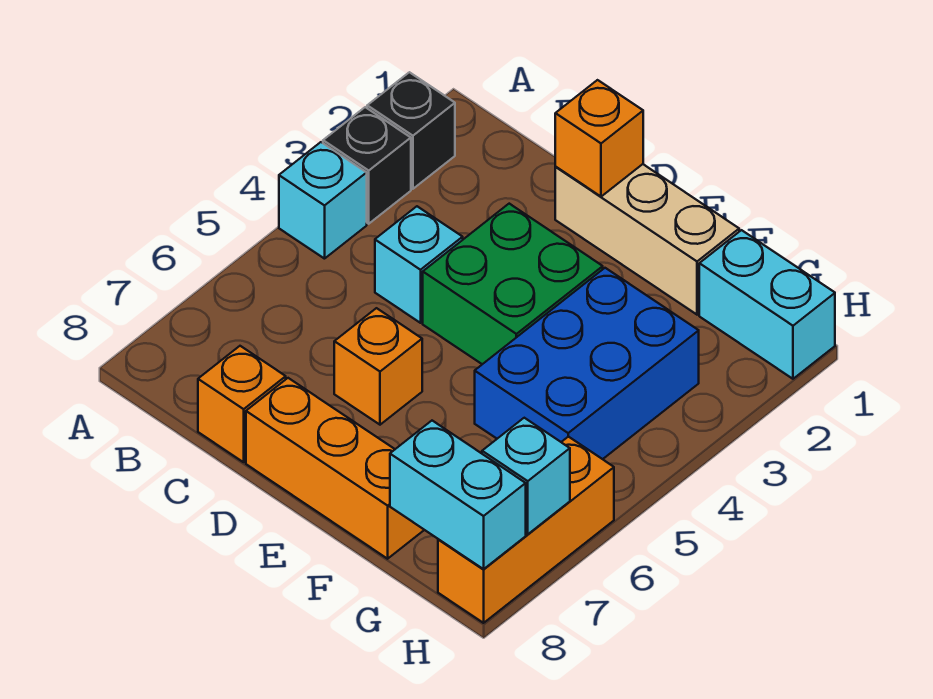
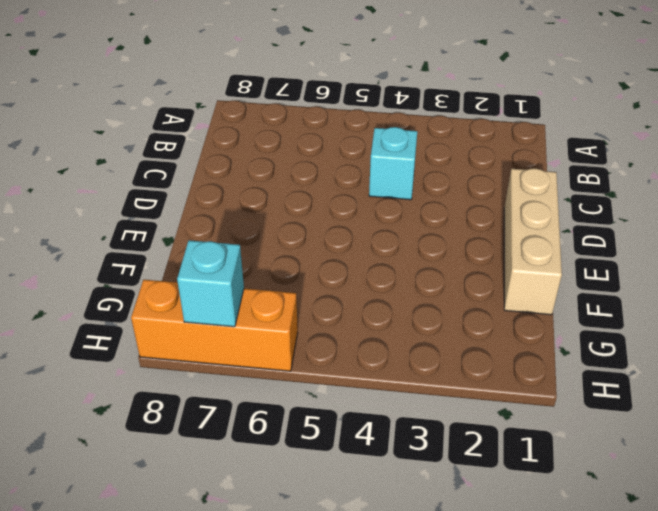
none -> black brick A2 level 1
none -> black brick A3 level 1
none -> cyan brick A4 level 1

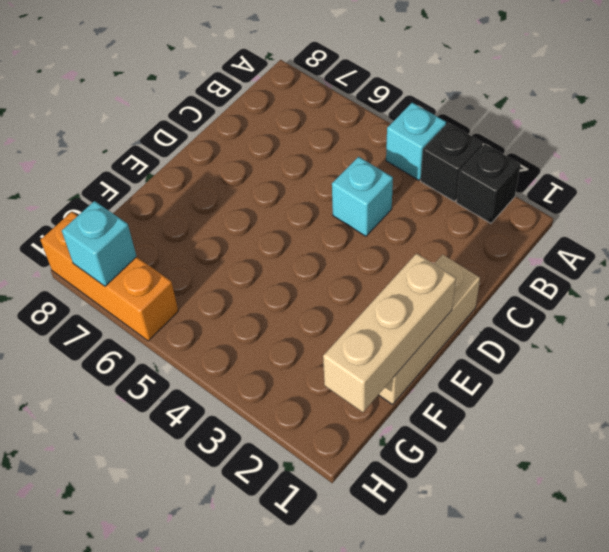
tan brick E1:G1 level 2 -> none
none -> orange brick C8 level 1
none -> green brick D3:E4 level 1
none -> orange brick D6 level 1

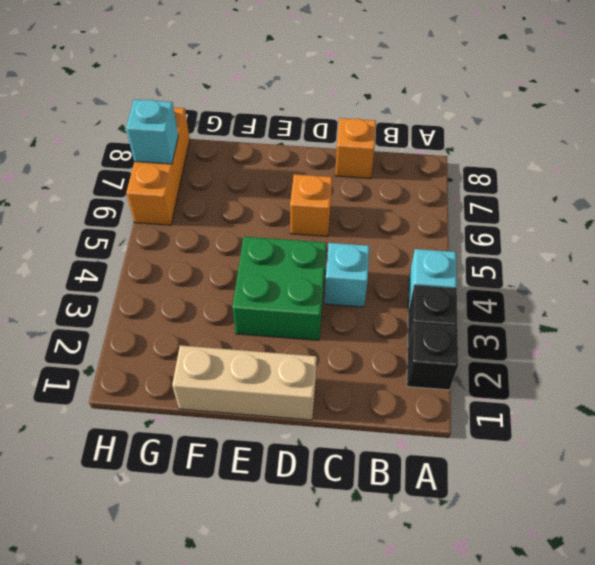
none -> orange brick D8:F8 level 1
none -> blue brick F3:G5 level 1
none -> cyan brick G1:H1 level 1

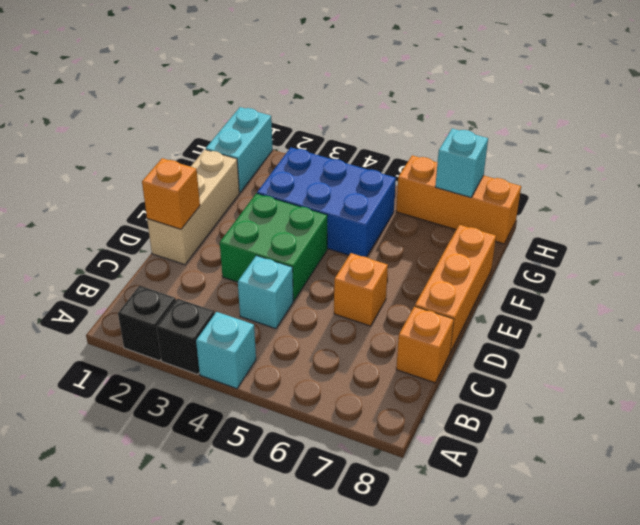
none -> cyan brick G8:H8 level 2

